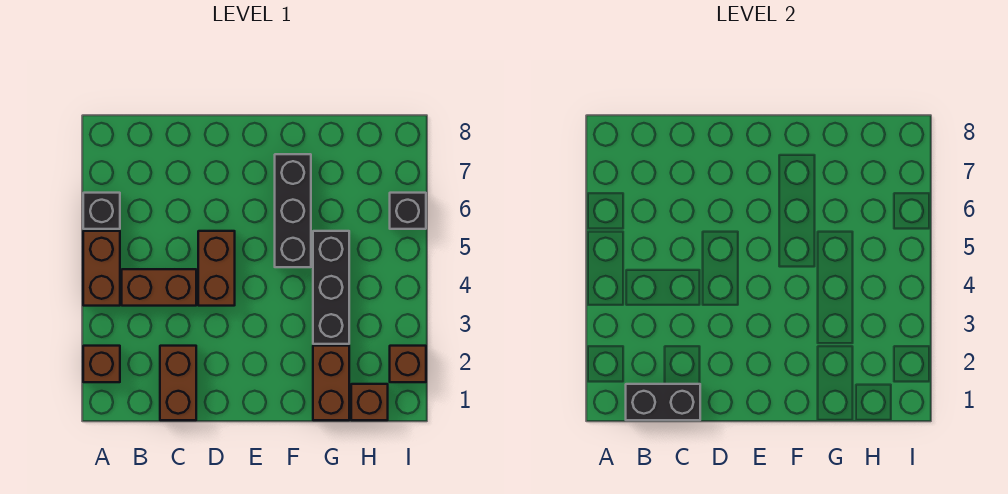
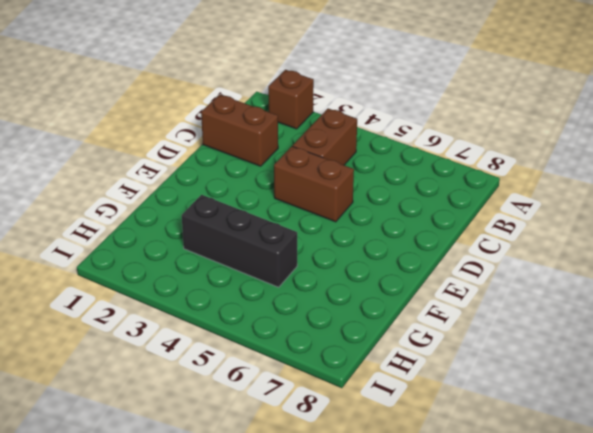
none -> brown brick A4:A5 level 1
none -> black brick A6 level 1
none -> black brick F5:F7 level 1

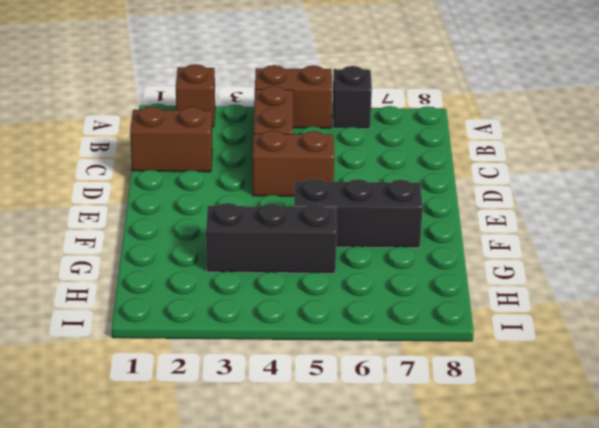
none -> brown brick G1:G2 level 1
none -> brown brick H1 level 1
none -> brown brick I2 level 1

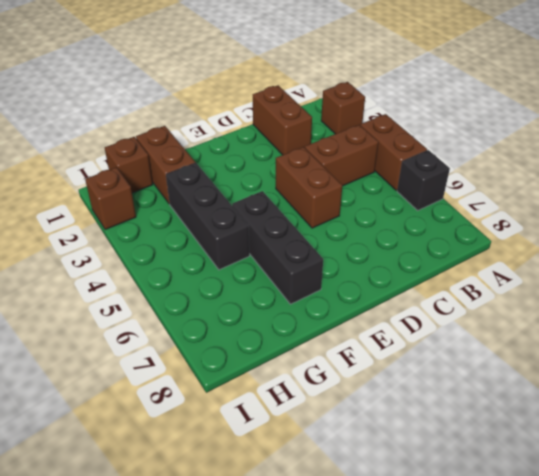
none -> black brick I6 level 1
none -> black brick B1:C1 level 2

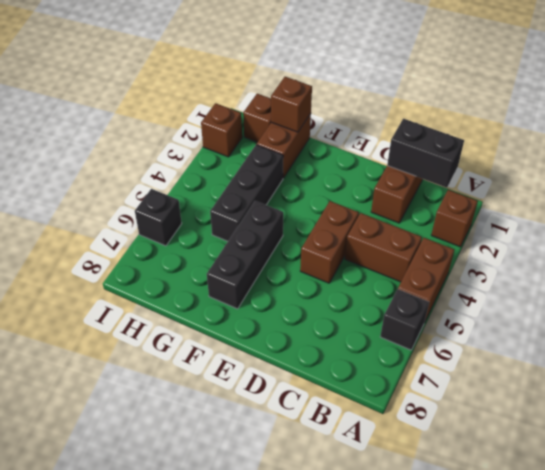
brown brick G1 level 2 -> none

